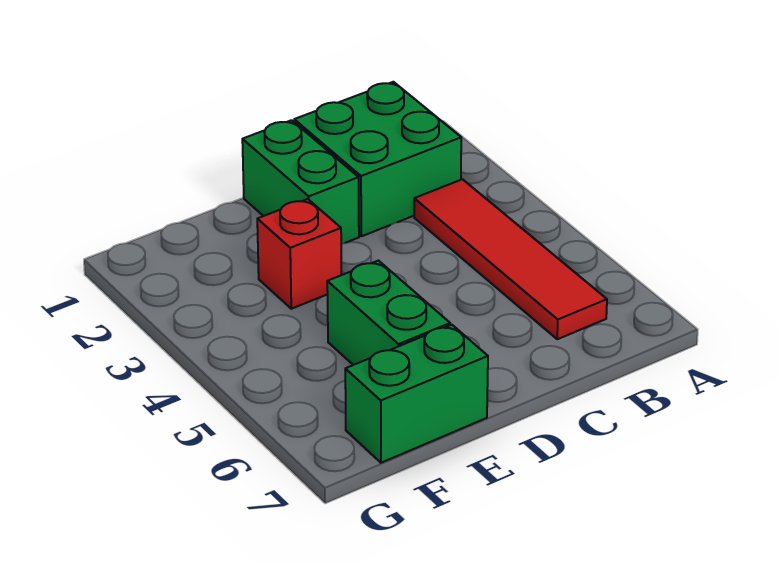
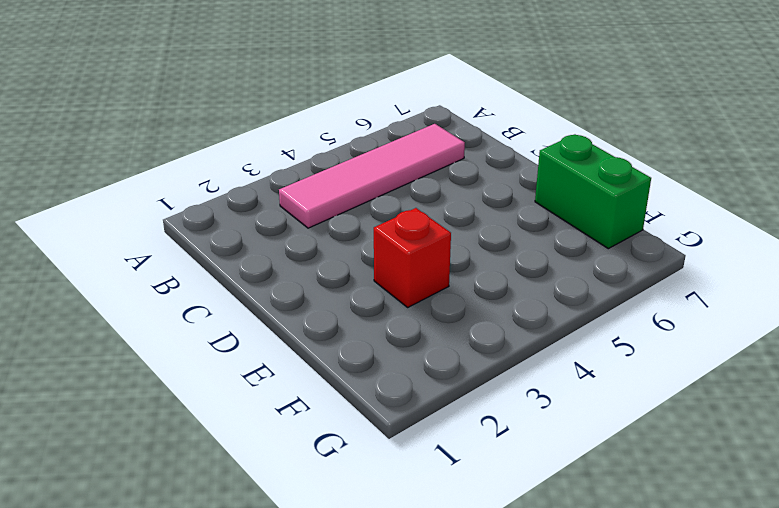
pink tile B3:B6 level 1 -> red tile B3:B6 level 1
none -> green brick B1:C2 level 1
none -> green brick D1:D2 level 1

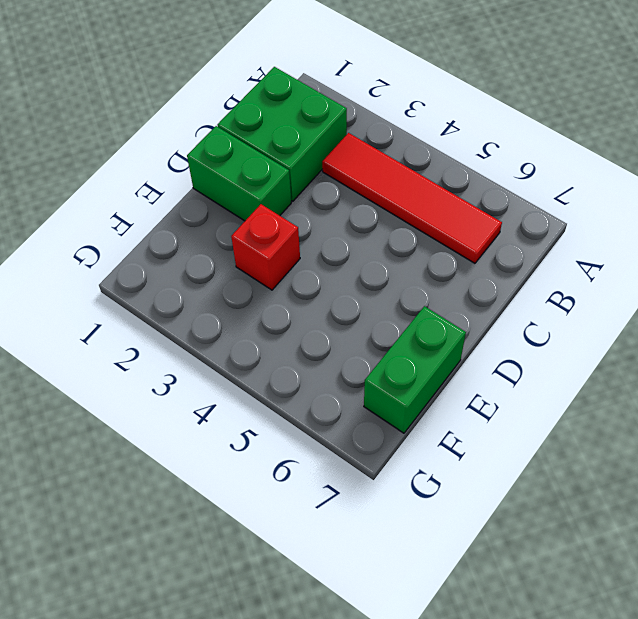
none -> green brick E5:E6 level 1

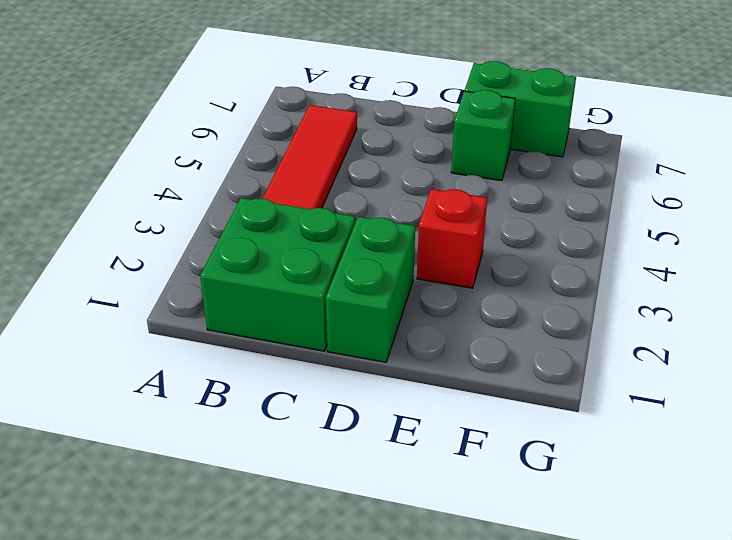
green brick E6 level 1 -> green brick E5:E6 level 1

